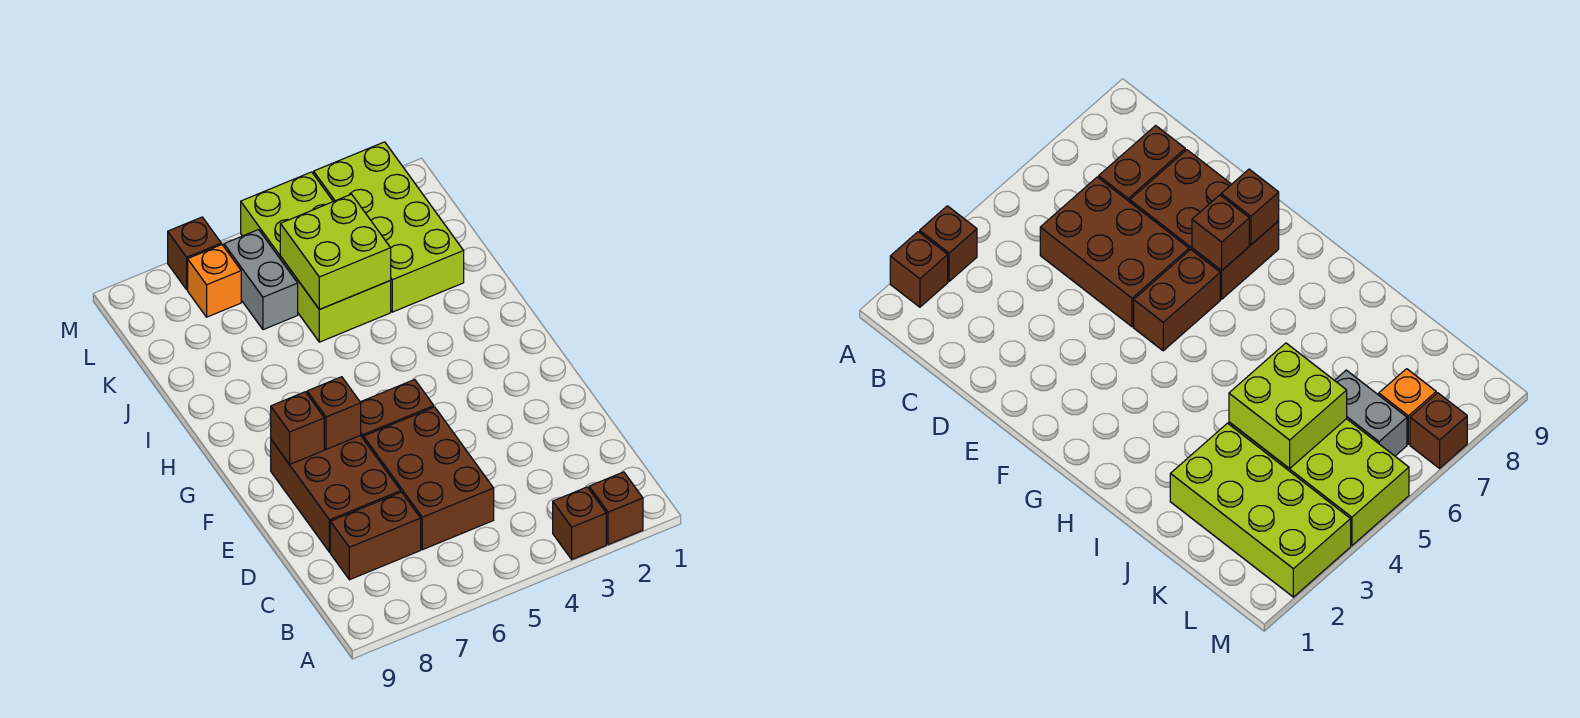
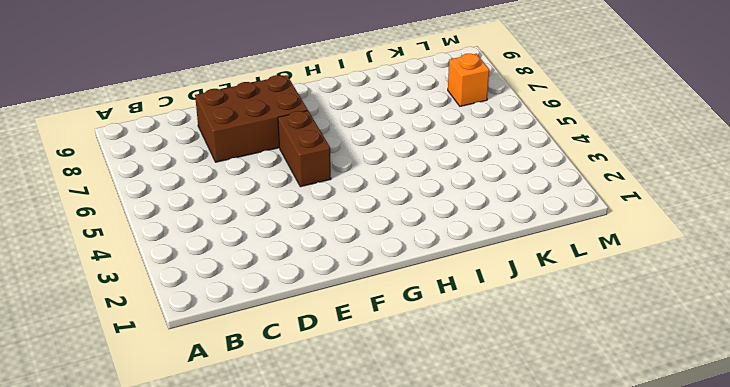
none -> brown brick A2 level 1
none -> brown brick A3 level 1
none -> brown brick C5:E6 level 1

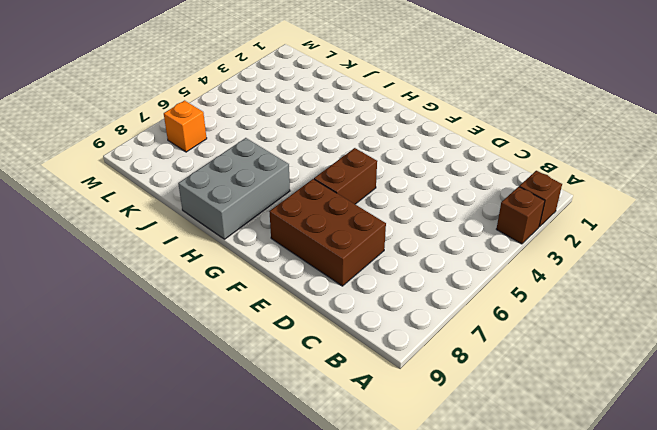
grey brick H7:I9 level 1 -> none
none -> brown brick C5:E6 level 1
none -> brown brick C7:C8 level 1
none -> lime brick J2:M3 level 1

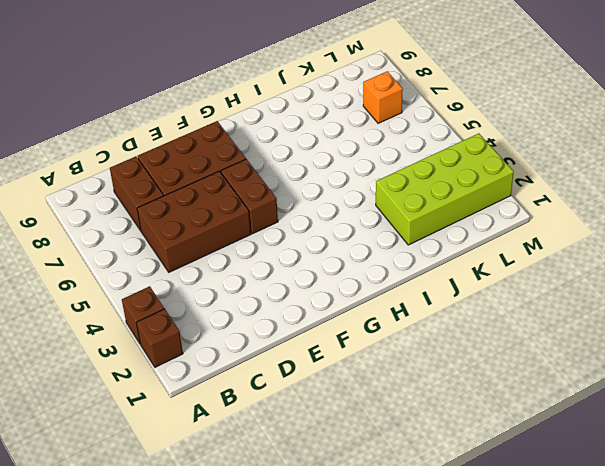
none -> lime brick J4:M5 level 1
none -> grey brick K6:L6 level 1
none -> brown brick M7 level 1

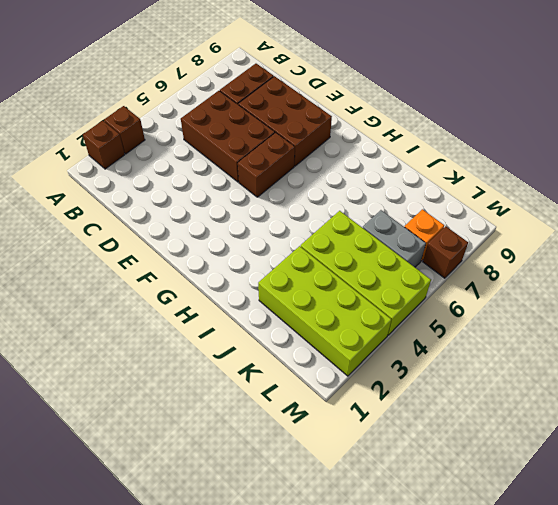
none -> brown brick F7 level 2
none -> brown brick F8 level 2
none -> lime brick J4:K5 level 2

